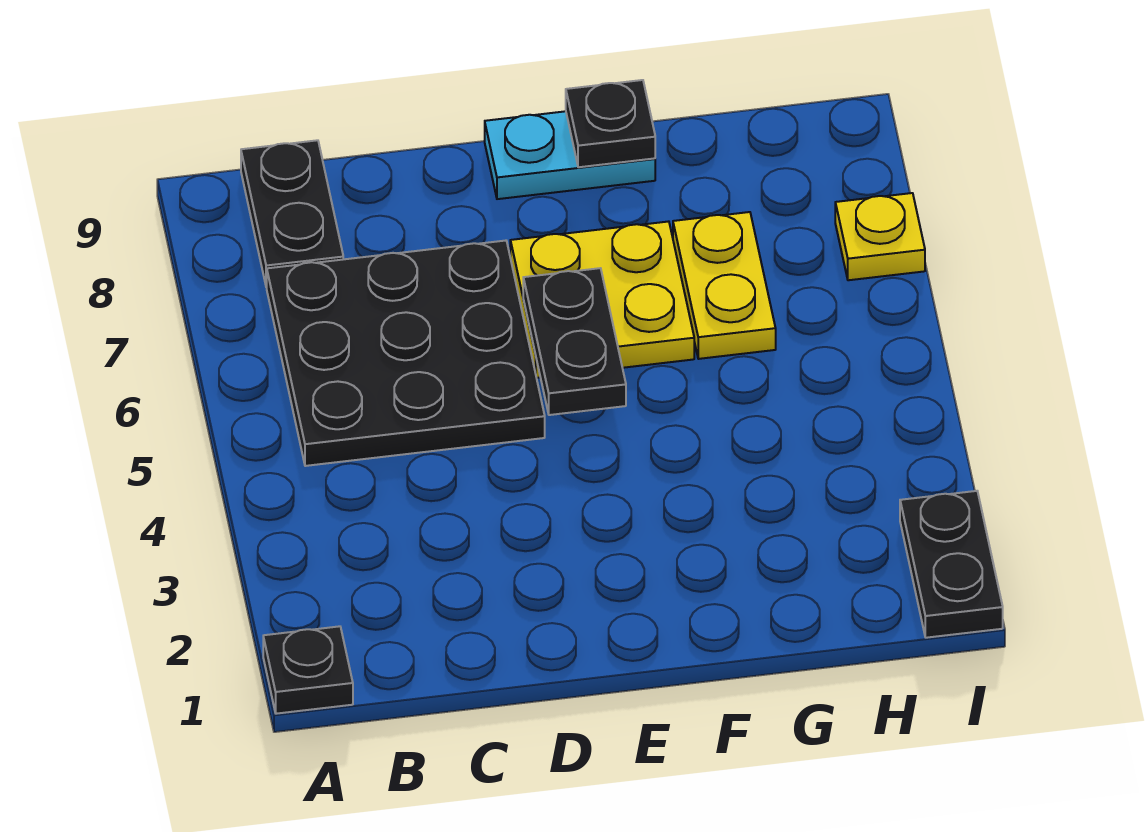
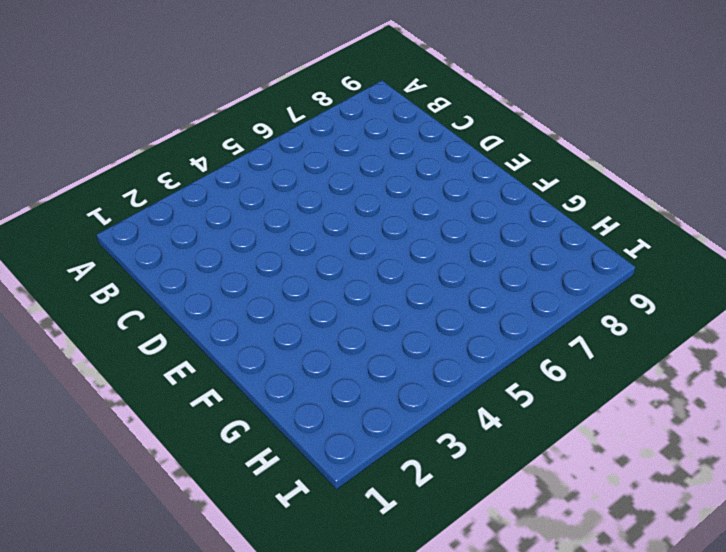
none -> black plate A1 level 1
none -> black plate B5:D7 level 1

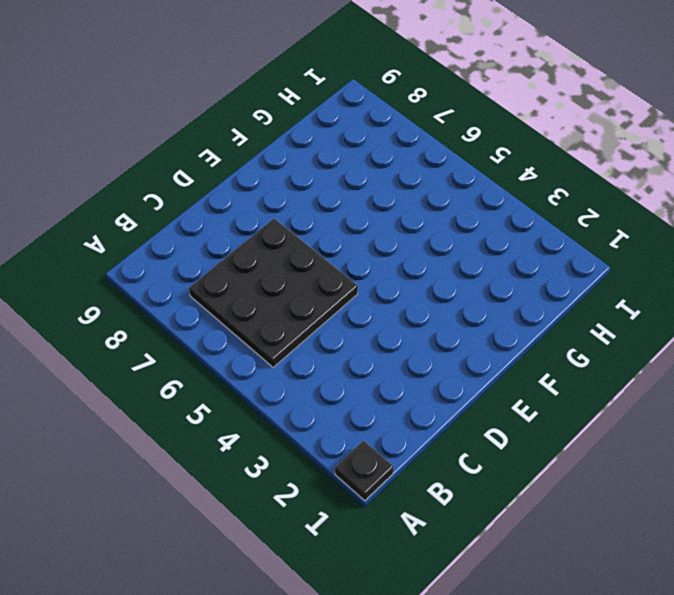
none -> black plate B8:B9 level 1
none -> yellow plate E6:F7 level 1

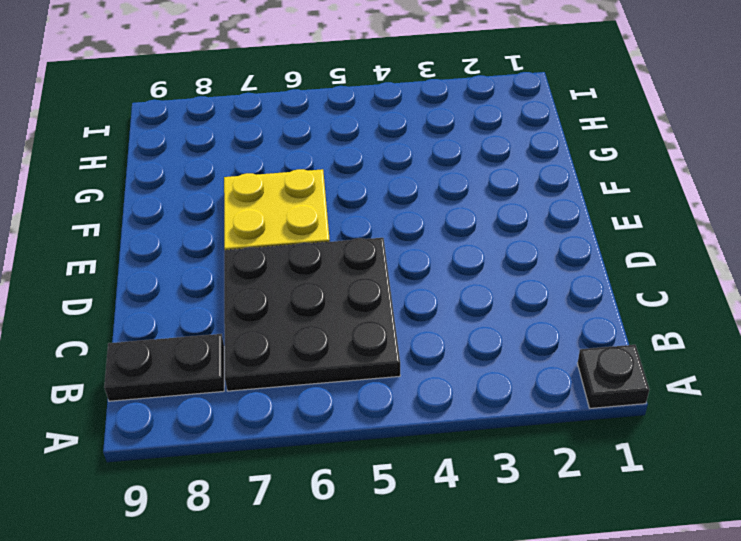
none -> cyan plate E9:F9 level 1
none -> yellow plate G6:G7 level 1

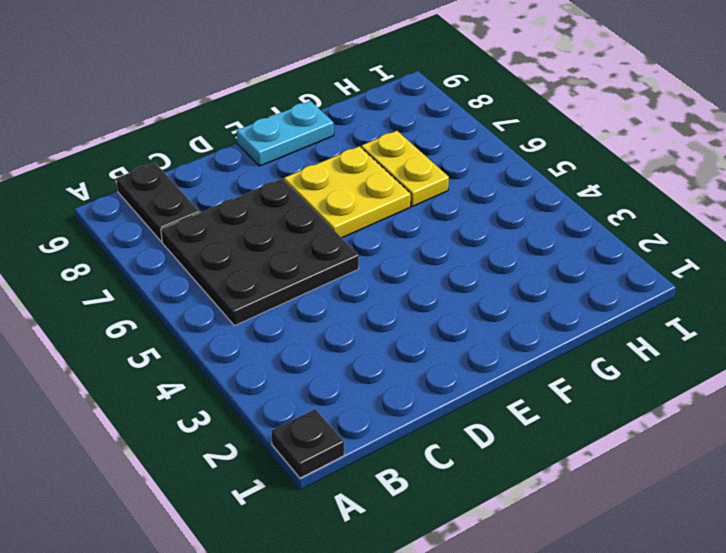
none -> black plate I1:I2 level 1
none -> yellow plate I7 level 1

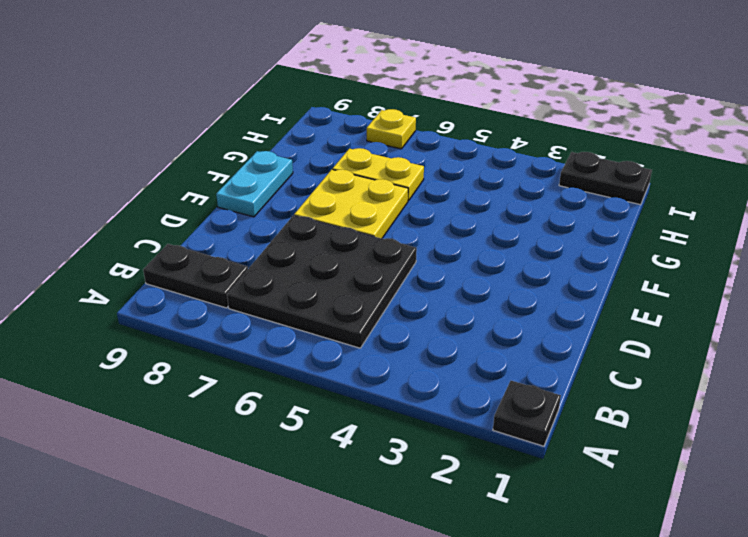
none -> black plate E5:E6 level 2
none -> black plate F9 level 2

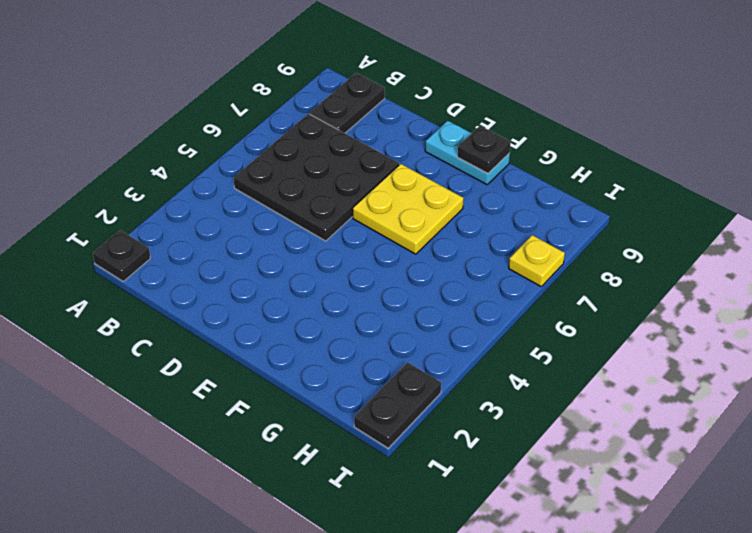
none -> yellow plate G6:G7 level 1
none -> black plate E5:E6 level 2

